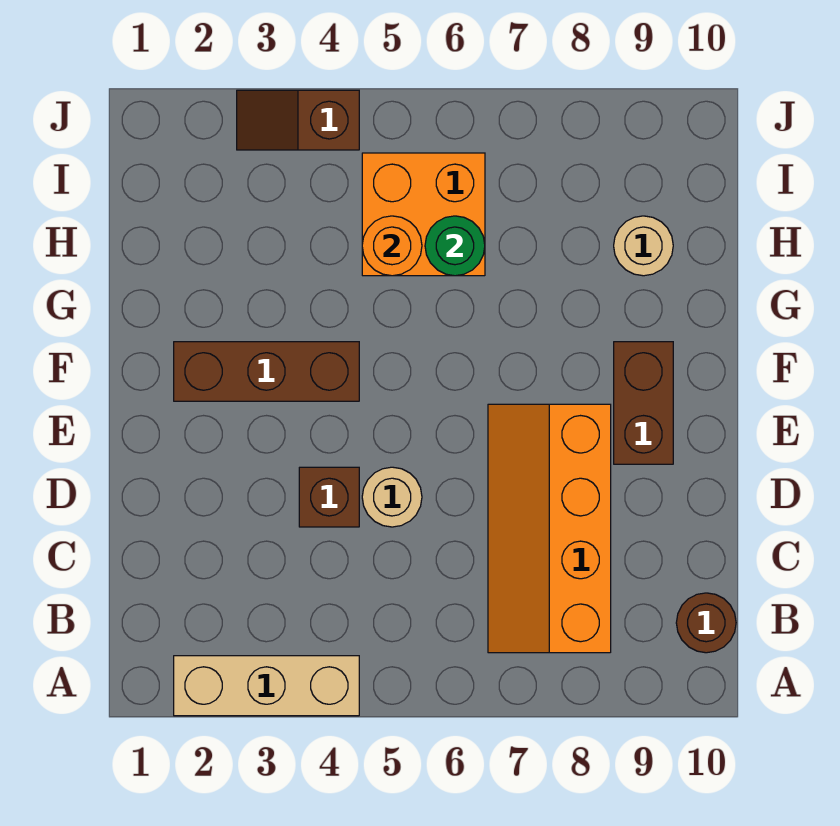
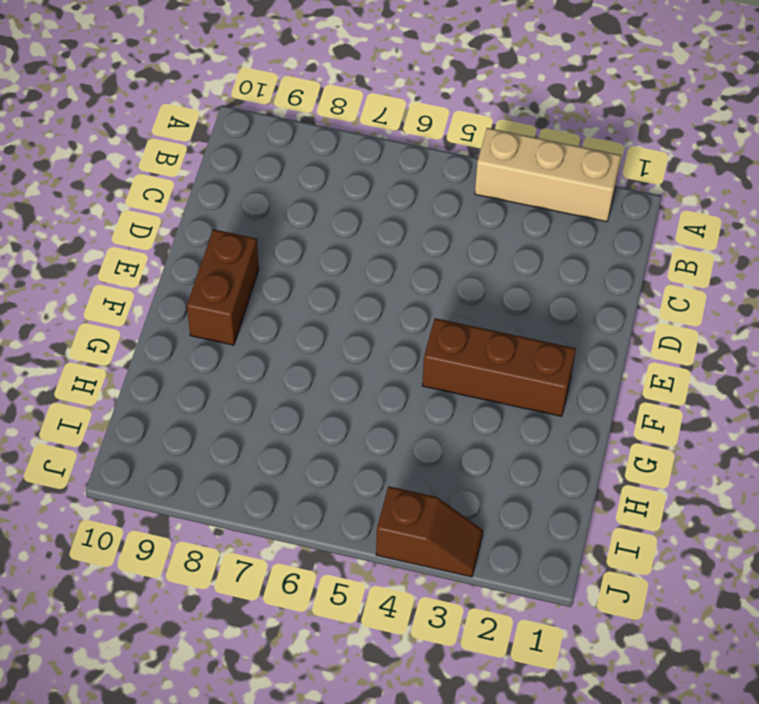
none -> orange slope B7:E8 level 1 top 8
none -> brown round brick B10 level 1
none -> brown brick D4 level 1

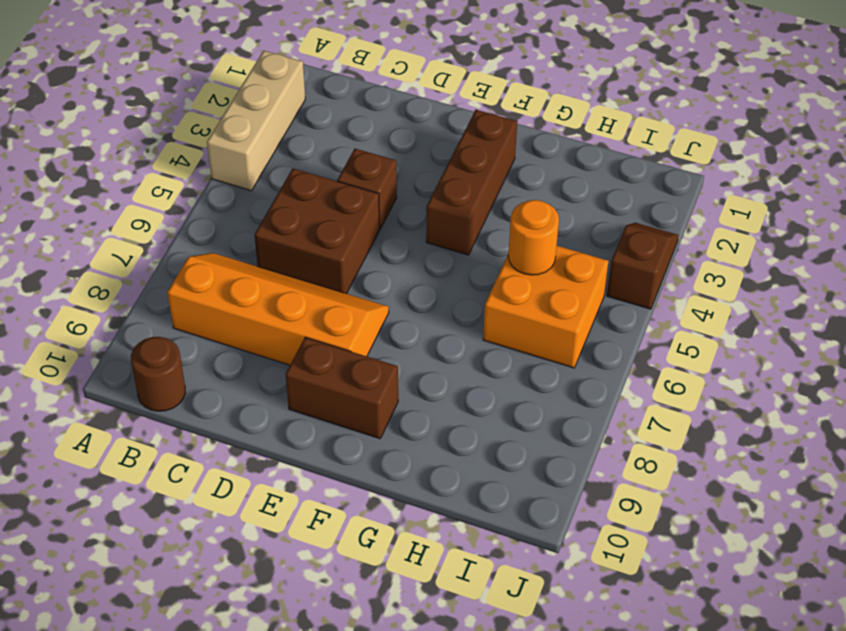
brown brick C5:D6 level 1 -> tan round brick D5 level 1
none -> tan round brick H9 level 1
none -> green round brick H6 level 2

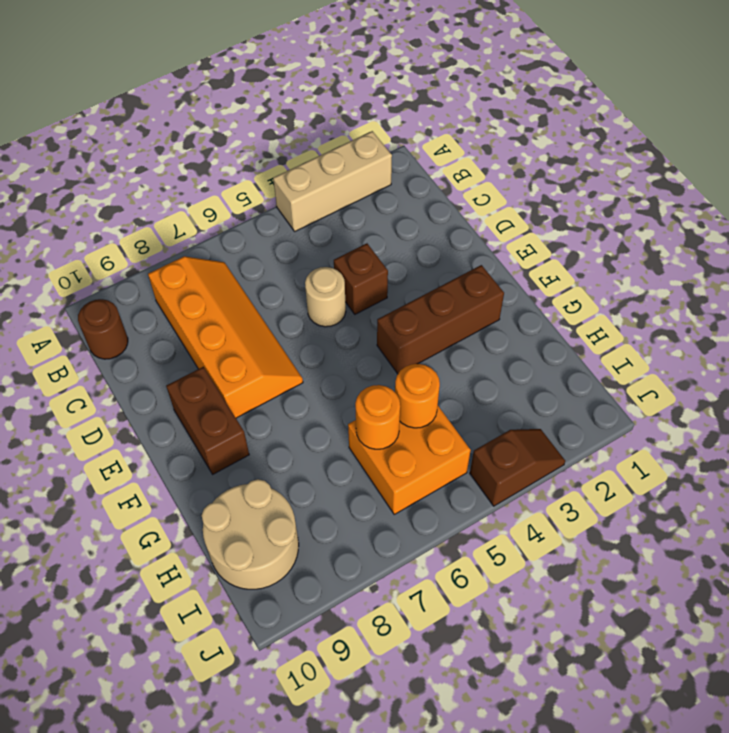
orange round brick H6 level 2 -> green round brick H6 level 2
tan round brick H9:I10 level 1 -> tan round brick H9 level 1

